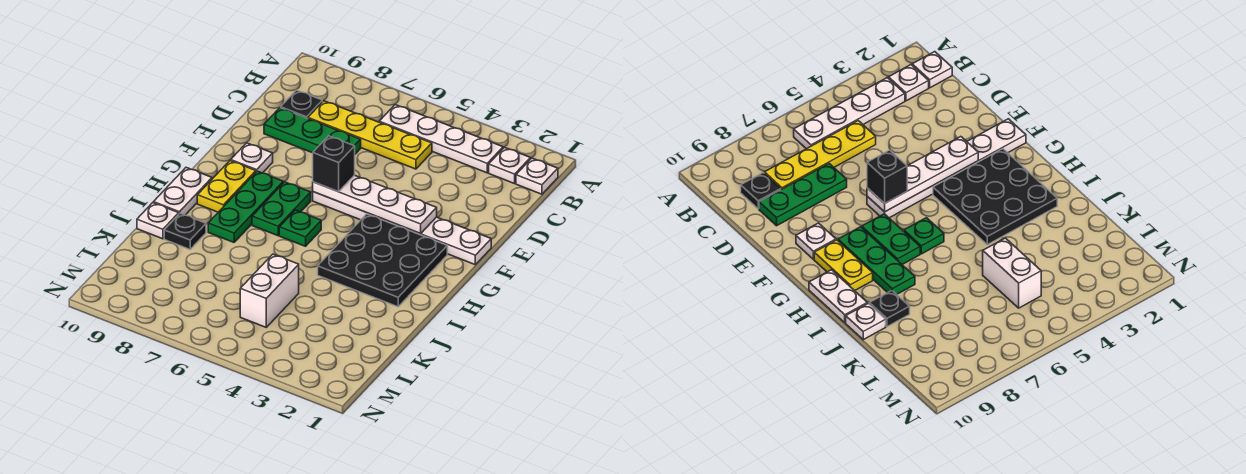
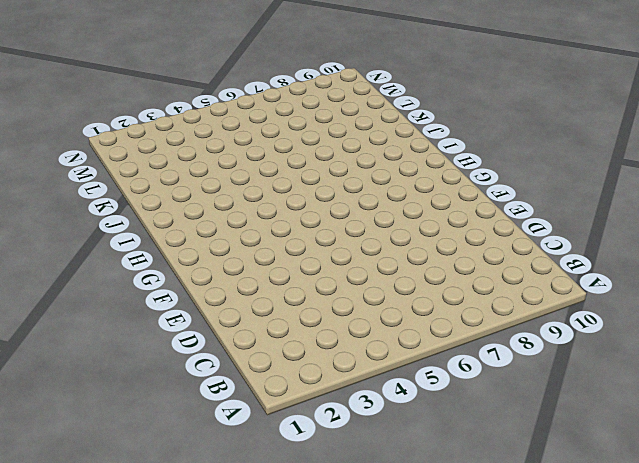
none -> white plate B1 level 1
none -> white plate B2 level 1
none -> white plate B3:B6 level 1

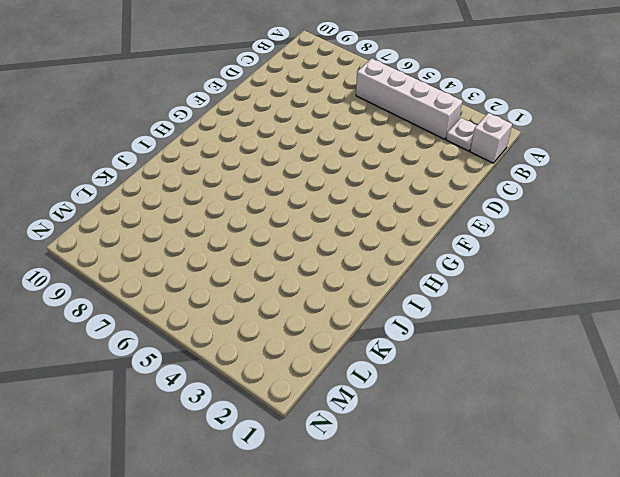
white brick B1 level 1 -> white plate B1 level 1
white brick B3:B6 level 1 -> white plate B3:B6 level 1
none -> yellow plate C5:C8 level 1
none -> black plate C9 level 1
none -> green plate D7:D9 level 1

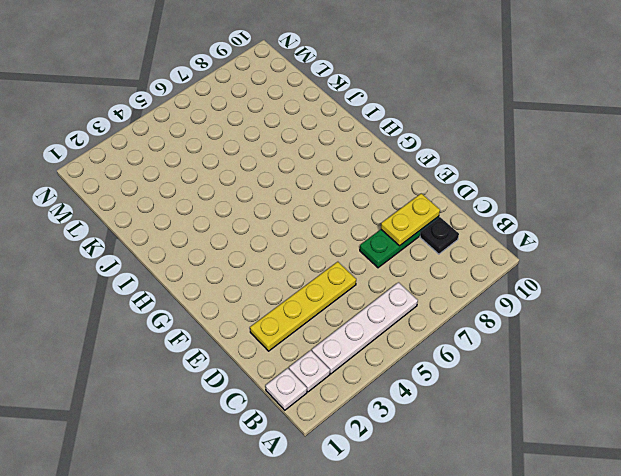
yellow plate D2:D5 level 1 -> yellow plate C5:C8 level 1
yellow plate D8:D9 level 2 -> yellow plate G9:H9 level 1
none -> white plate F1:F6 level 1
none -> white plate F9 level 1
none -> black plate G2:I4 level 1

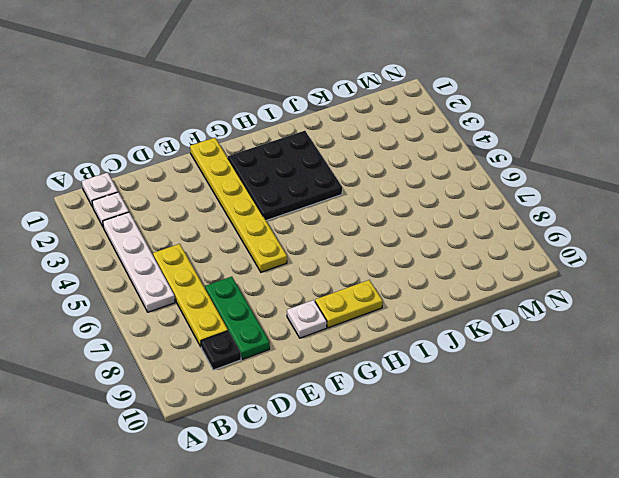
yellow plate F1:F6 level 1 -> white plate F1:F6 level 1
none -> green plate G7:H7 level 1
none -> green plate G8:I8 level 1
none -> green plate H6 level 1

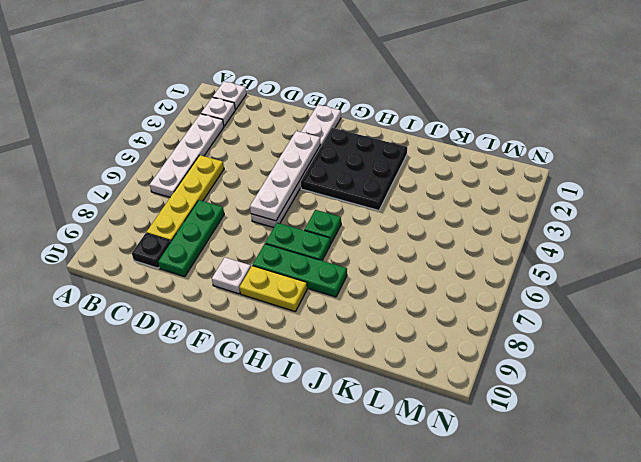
none -> white plate H10:I10 level 1
none -> black plate J9 level 1
none -> white plate J10 level 1

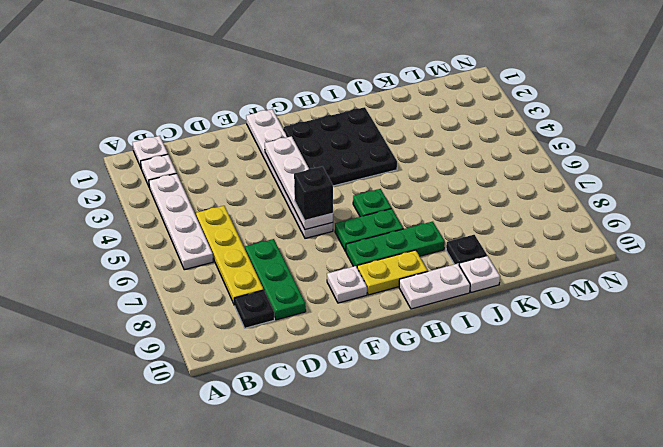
none -> white brick K5:L5 level 1

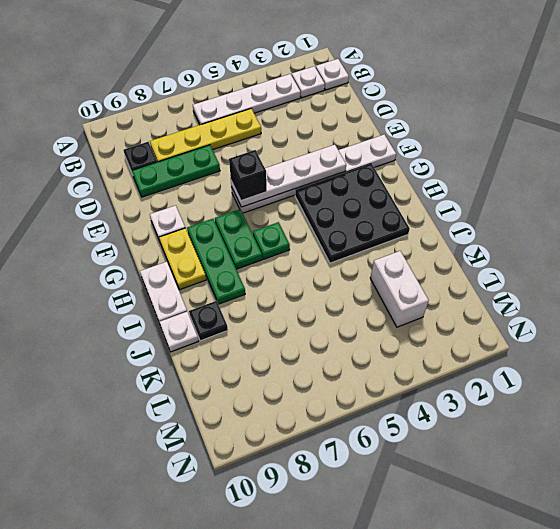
white brick K3:L3 level 1 -> white brick K5:L5 level 1

